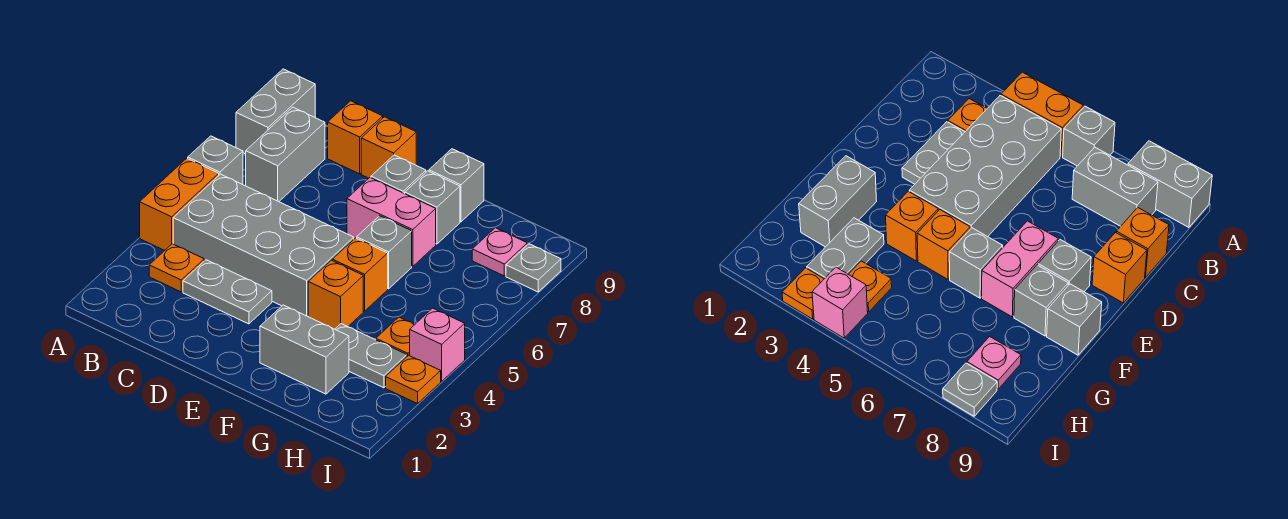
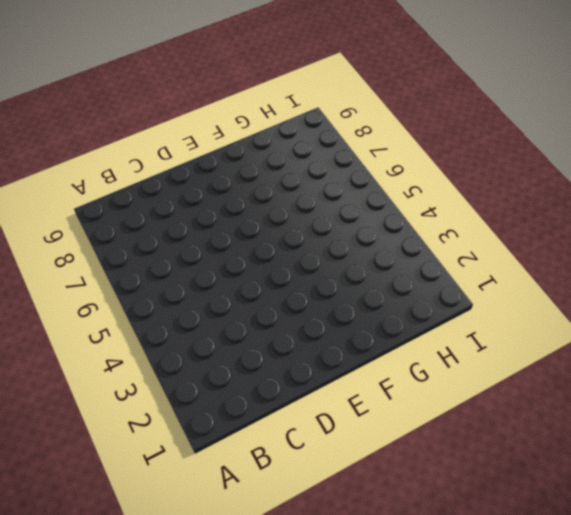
none -> orange brick A4:A5 level 1
none -> grey brick A6 level 1
none -> grey brick A8:A9 level 1

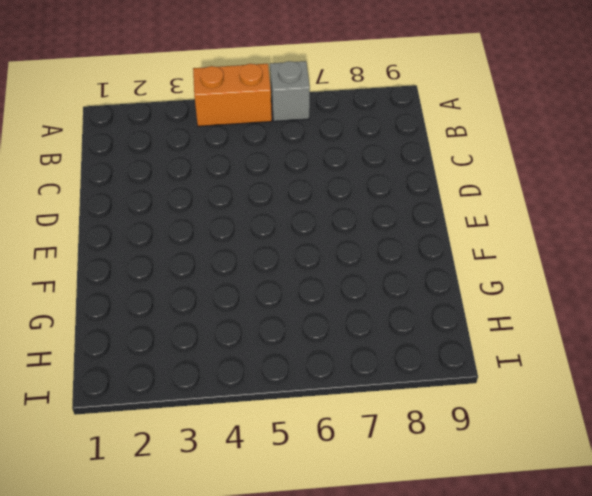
none -> grey brick A8:A9 level 1
none -> orange plate B3 level 1
none -> grey brick B4:E5 level 1

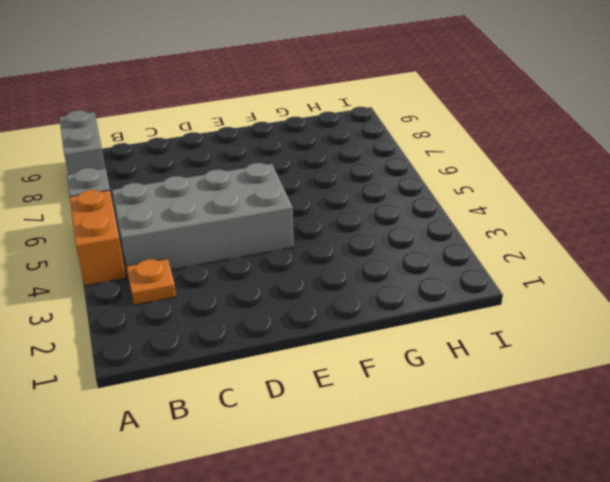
none -> grey brick B7:B8 level 1
none -> grey plate C3:D3 level 1
none -> orange brick C9 level 1

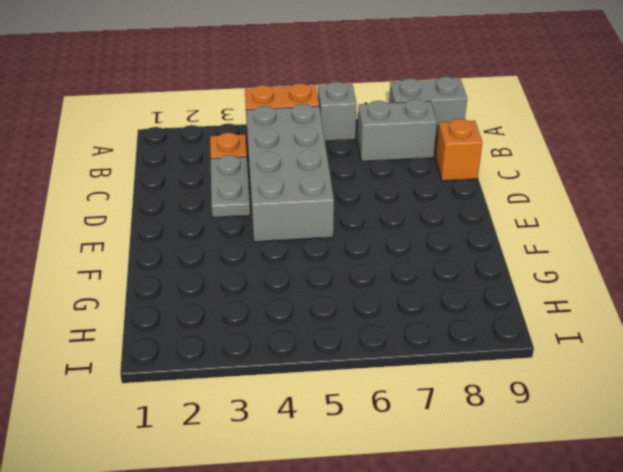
none -> orange brick D9 level 1
none -> pink brick E7:F7 level 1
none -> grey brick E8 level 1

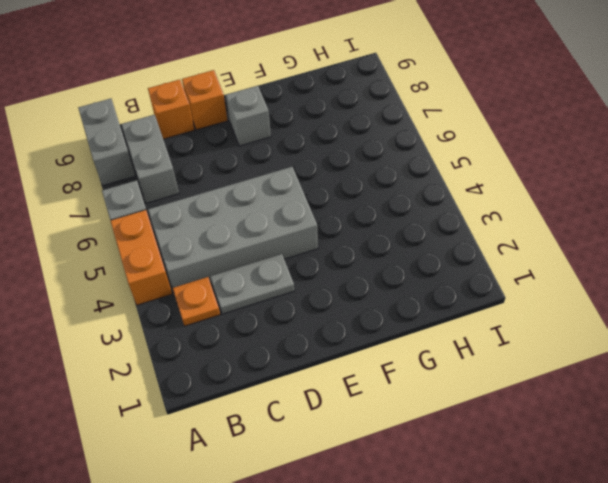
none -> pink brick E7:F7 level 1
none -> grey brick F2:G2 level 1
none -> orange brick F4 level 1

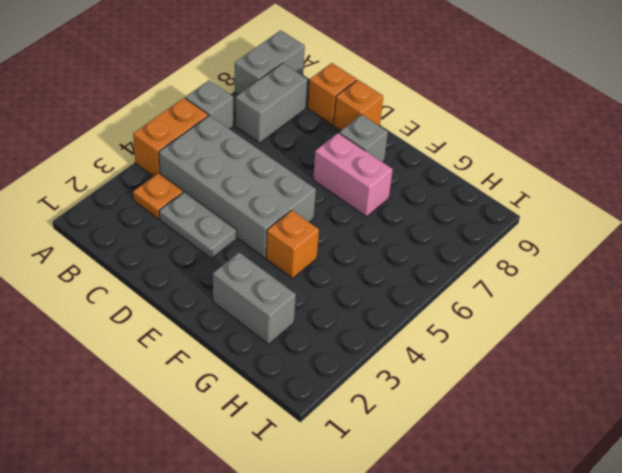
none -> orange brick F5 level 1
none -> grey brick F6 level 1
none -> grey brick F8 level 1

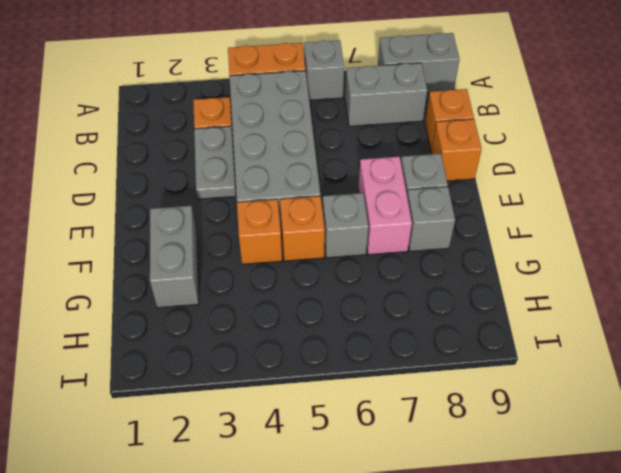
none -> grey brick F9 level 1
none -> grey plate G3:H3 level 1
none -> orange plate H4 level 1

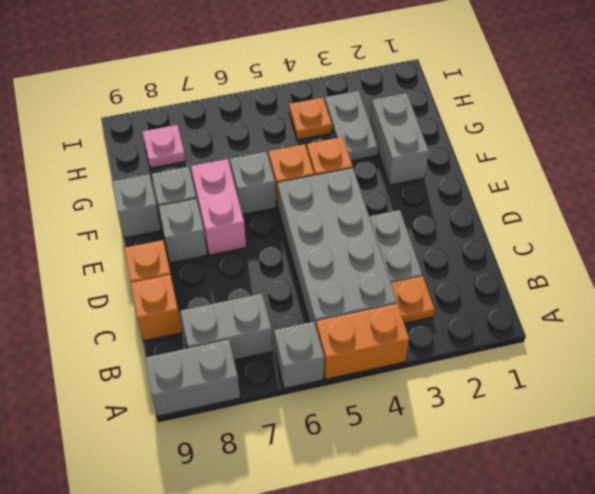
none -> orange plate I3 level 1
none -> pink brick I4 level 1
none -> grey plate I8 level 1

